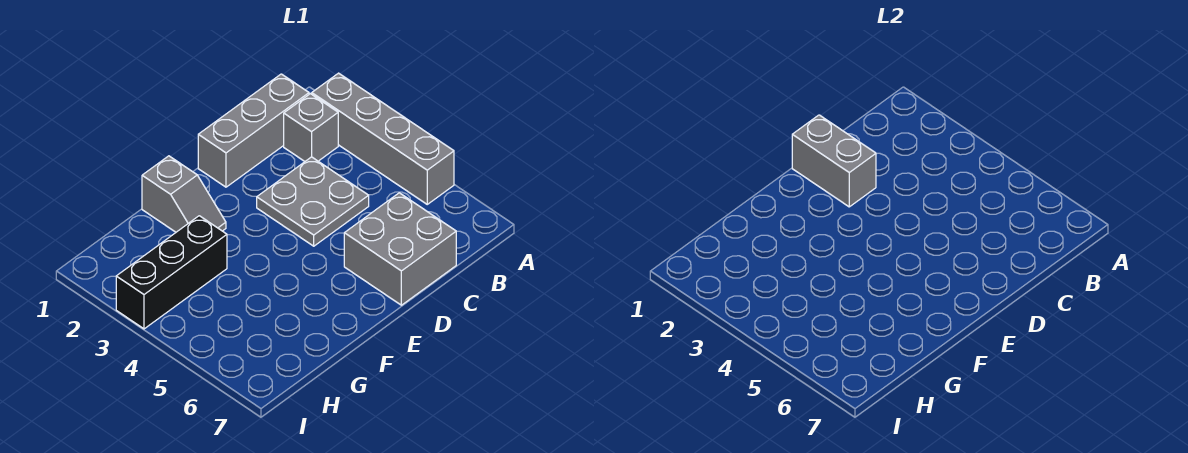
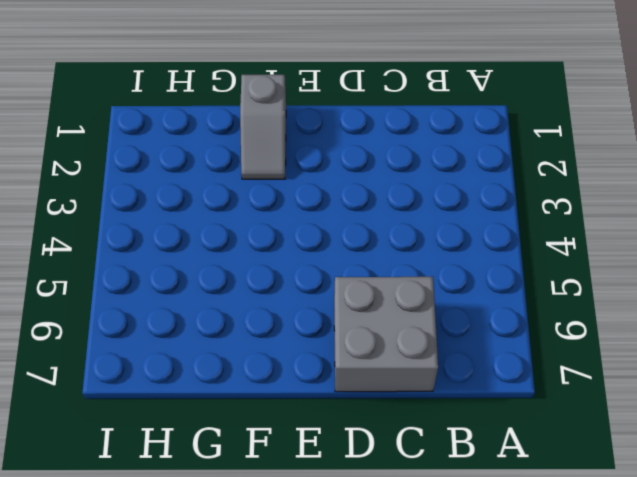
none -> grey brick A2:A5 level 1
none -> grey brick B1:D1 level 1

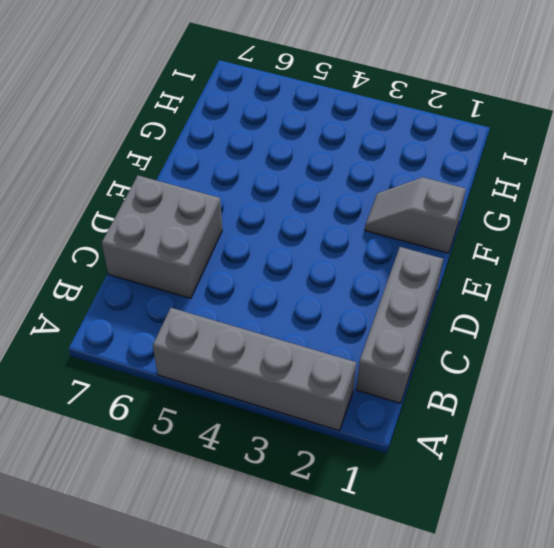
none -> grey brick B2 level 1
none -> grey plate C3:D4 level 1

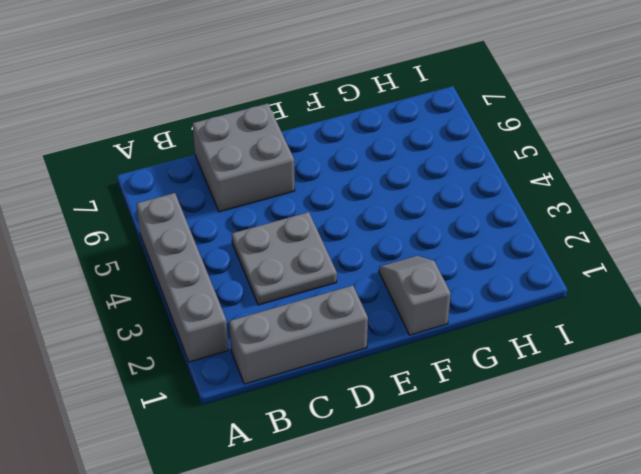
none -> grey brick B2 level 1
none -> black brick G3:I3 level 1

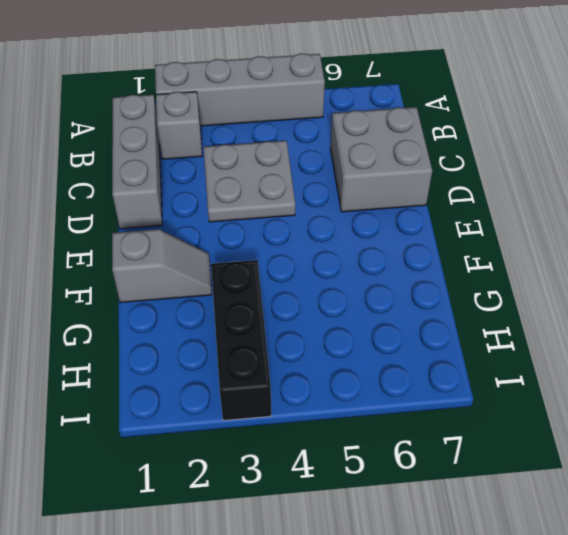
none -> grey brick D1:D2 level 2

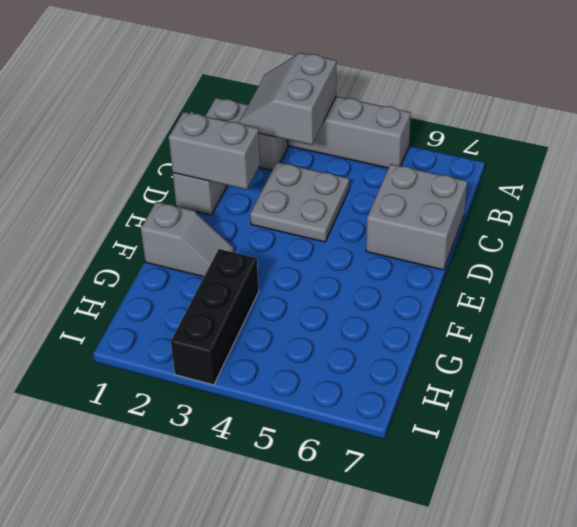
grey slope A2:B3 level 2 top 3 -> none

